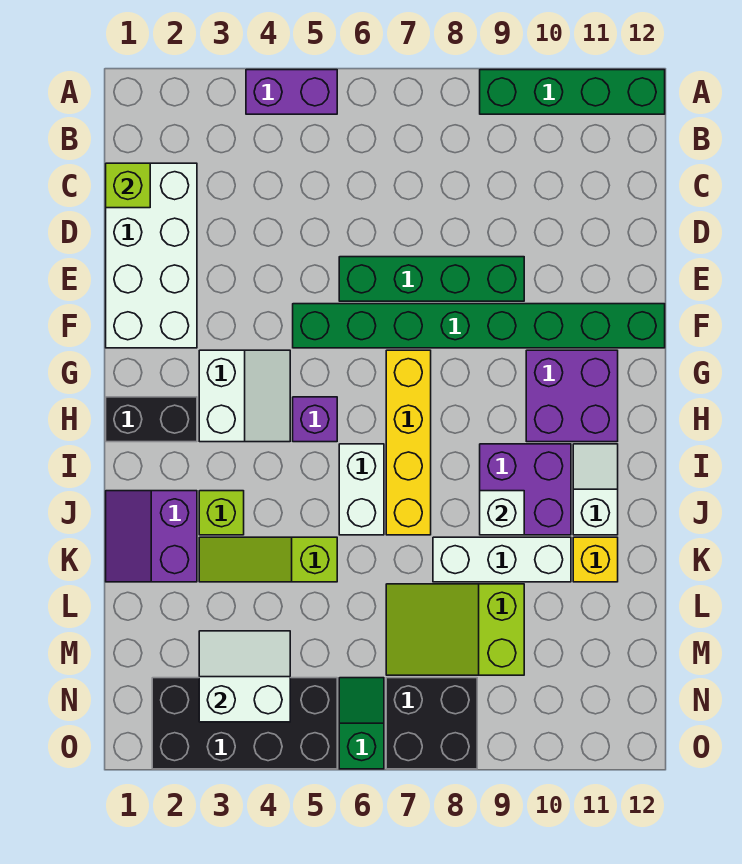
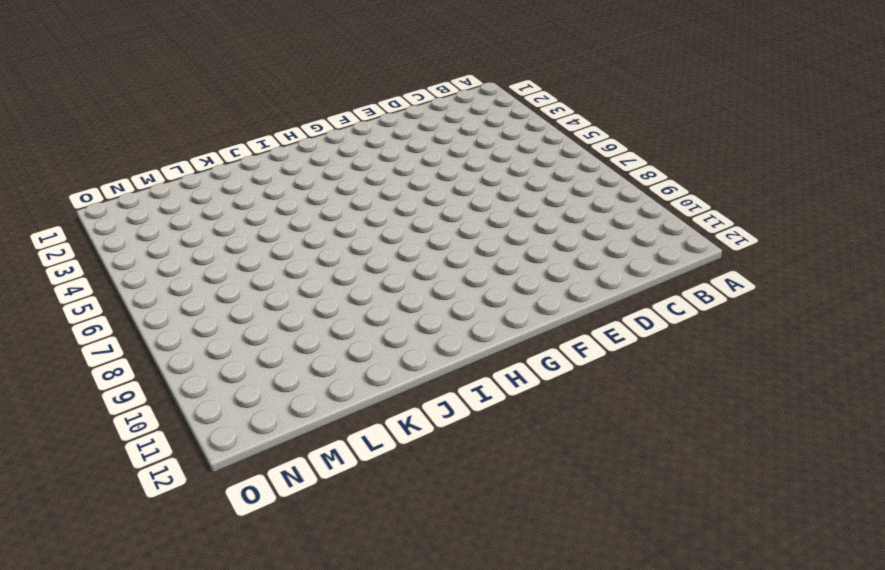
none -> purple brick A4:A5 level 1
none -> green brick A9:A12 level 1
none -> white brick C1:F2 level 1

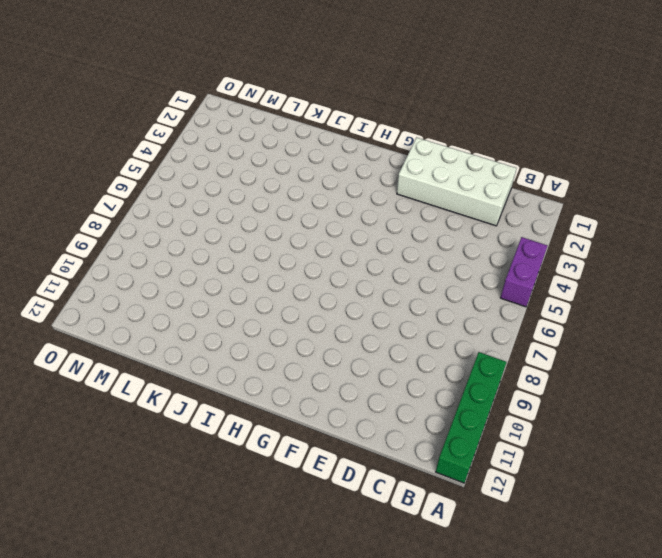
none -> green brick E6:E9 level 1
none -> green brick F5:F12 level 1
none -> white slope G3:H4 level 1 top 3

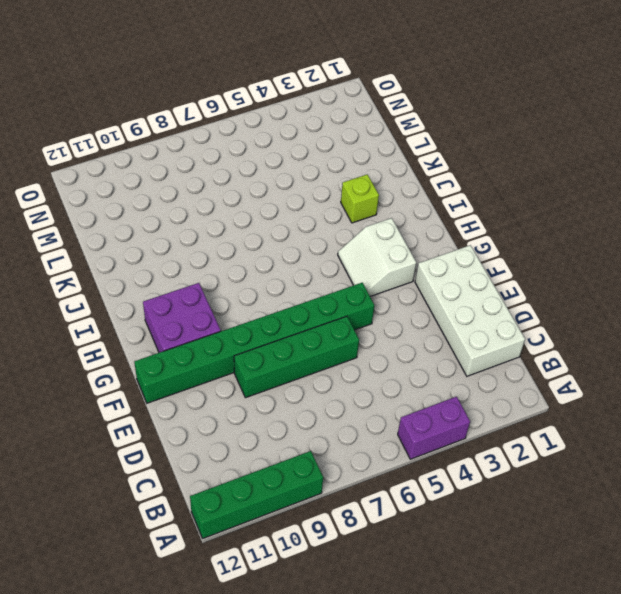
none -> yellow brick G7:J7 level 1
none -> black brick H1:H2 level 1
none -> purple brick H5 level 1

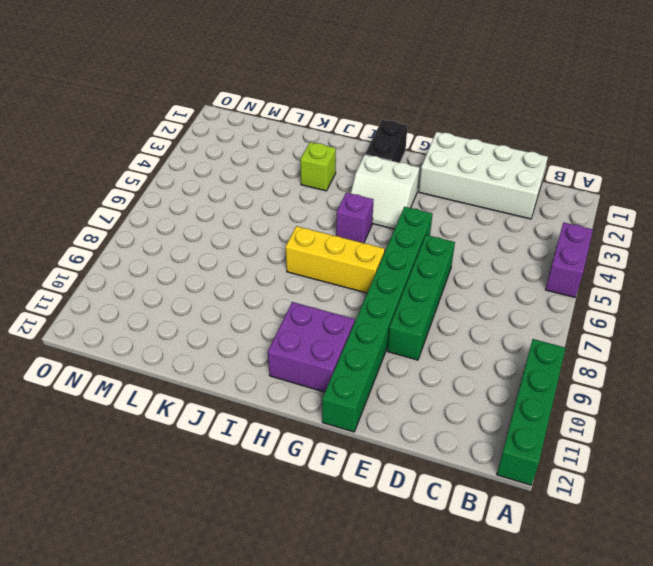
yellow brick G7:I7 level 1 -> yellow brick G7:J7 level 1
none -> white brick I6:J6 level 1
none -> purple brick I9:J10 level 1
none -> white slope I11:J11 level 1 top J

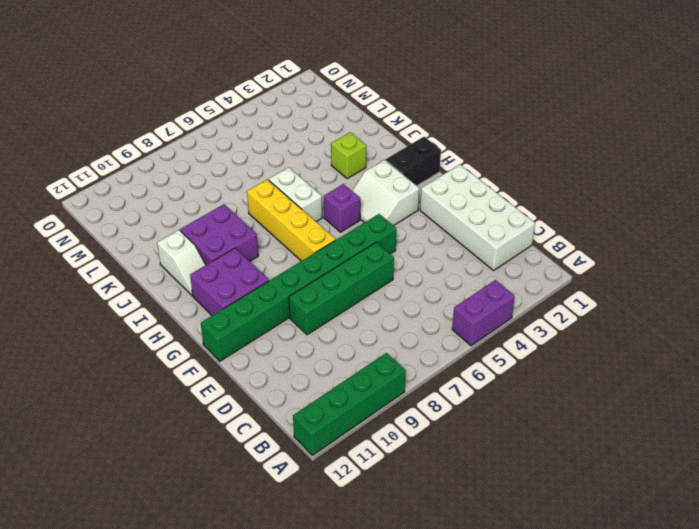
none -> purple slope J1:K2 level 1 top 2
none -> lime slope K3:K5 level 1 top 5
none -> white brick K8:K10 level 1

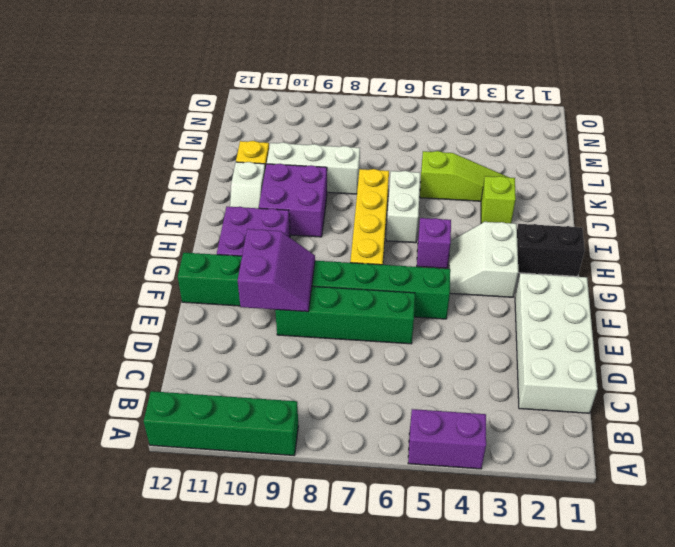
purple slope E9:F10 level 2 top 10 -> purple slope J1:K2 level 1 top 2
none -> lime slope L7:M9 level 1 top 9
none -> black brick N2:O5 level 1
none -> green slope N6:O6 level 1 top O

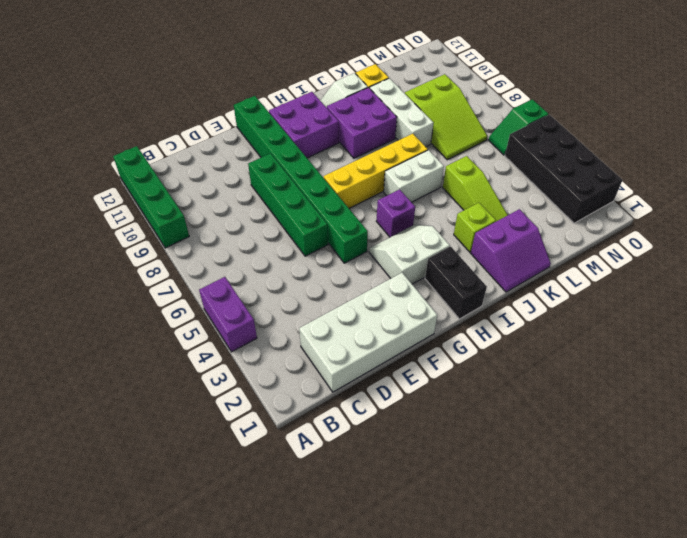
none -> black brick N7:O8 level 1
none -> lime brick C1 level 2
none -> white brick J9 level 2

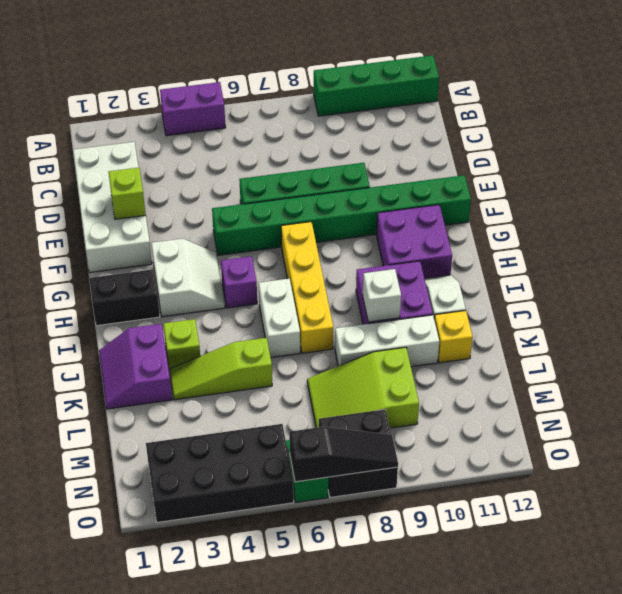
lime brick E2 level 2 -> lime brick C1 level 2
black slope O6:O8 level 2 top 6 -> none
none -> white slope M3:N4 level 2 top N

